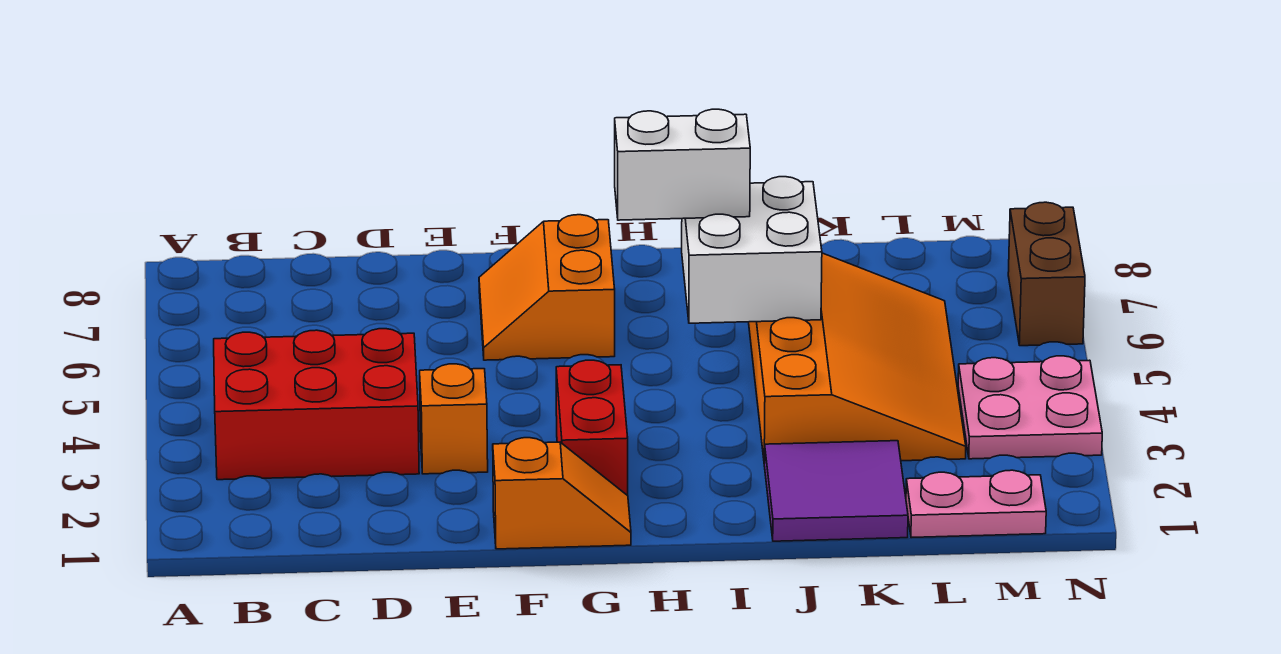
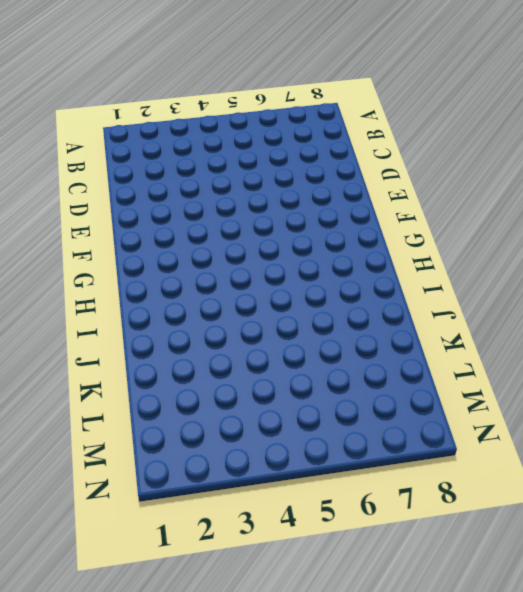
none -> red brick B3:D4 level 1
none -> orange brick E3 level 1
none -> orange slope F1:G1 level 1 top F

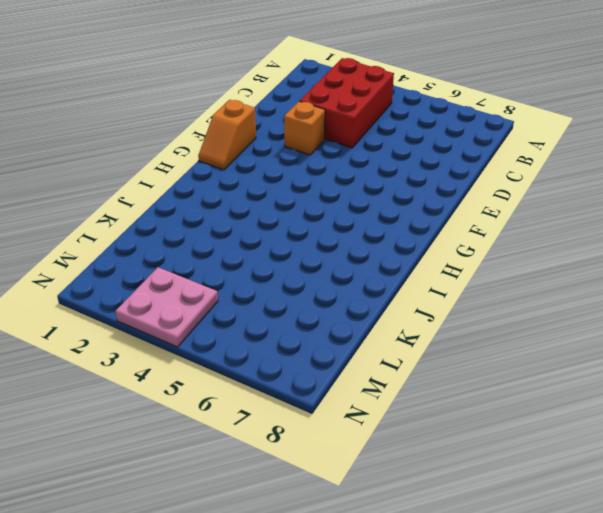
none -> orange slope F6:G7 level 1 top G
none -> red brick G2:G3 level 1
none -> purple tile J1:K2 level 1

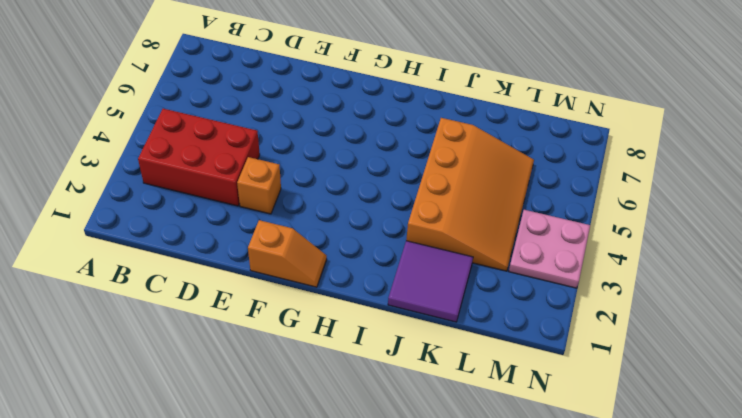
none -> orange slope F6:G7 level 1 top G
none -> red brick G2:G3 level 1
none -> pink plate L1:M1 level 1

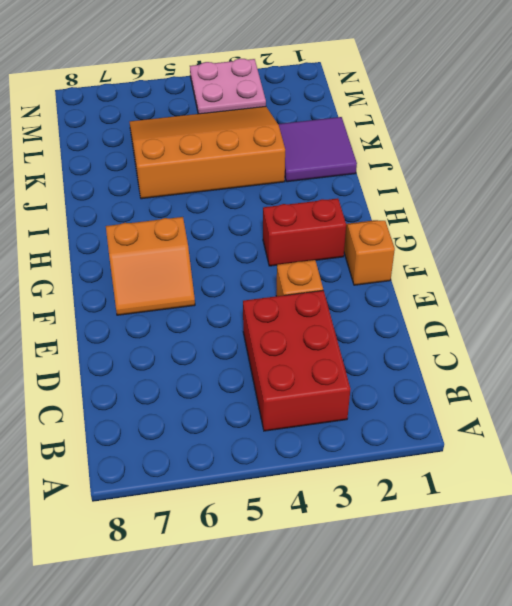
none -> pink plate L1:M1 level 1
none -> brown brick N6:N7 level 1
none -> white brick I5:J6 level 2

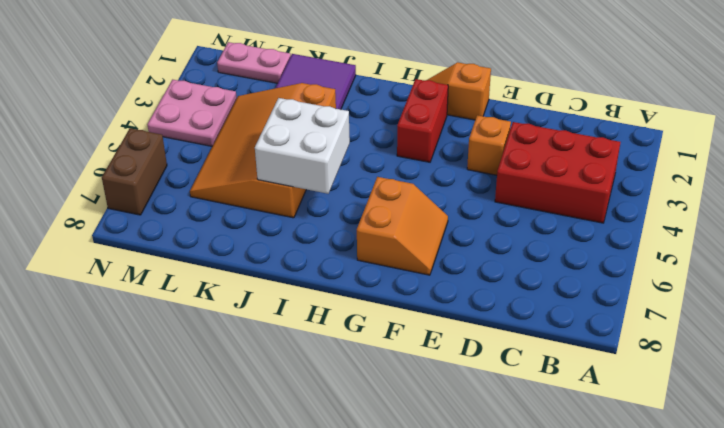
none -> white brick H6:I6 level 3

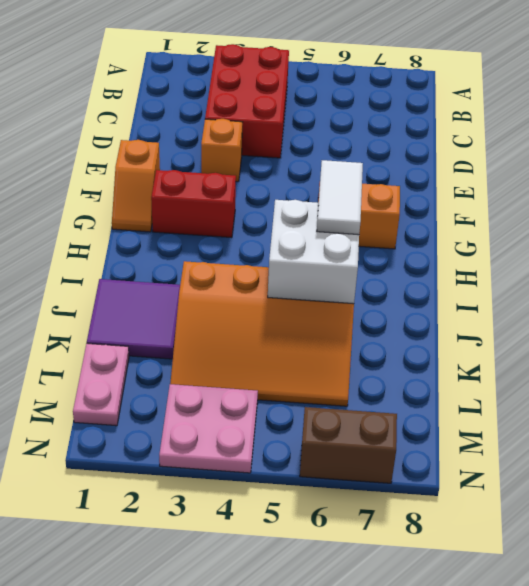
white tile H6:I6 level 3 -> white brick H6:I6 level 3

